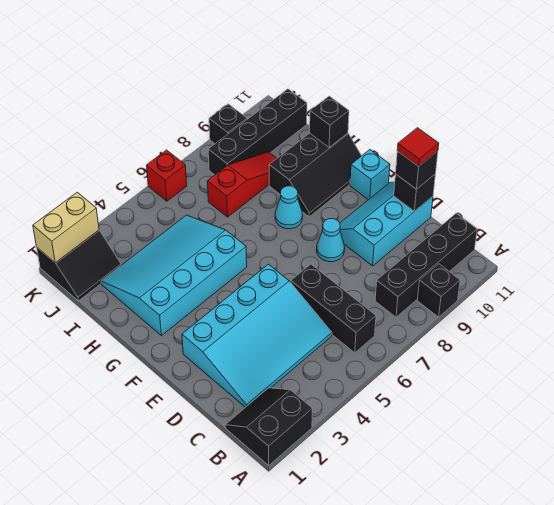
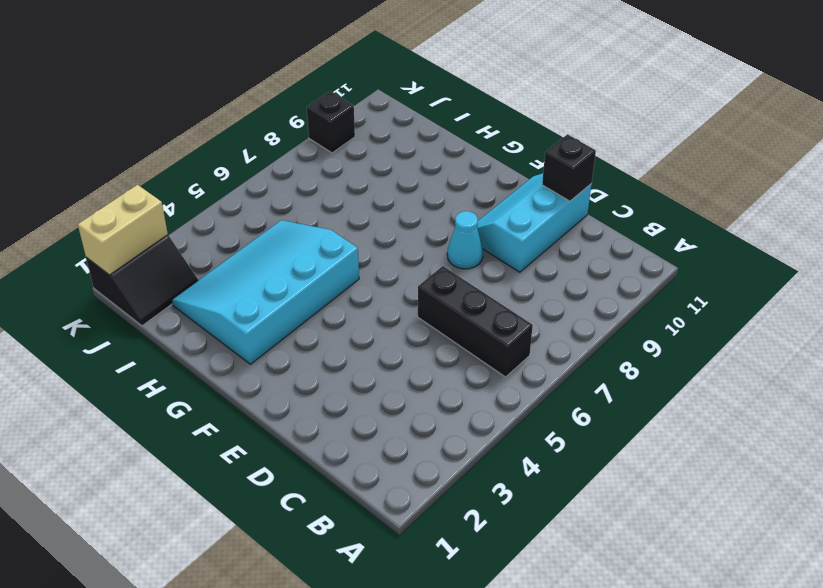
none -> black slope A1:B2 level 1 top A
none -> black brick A9 level 1
none -> black brick B8:B11 level 1

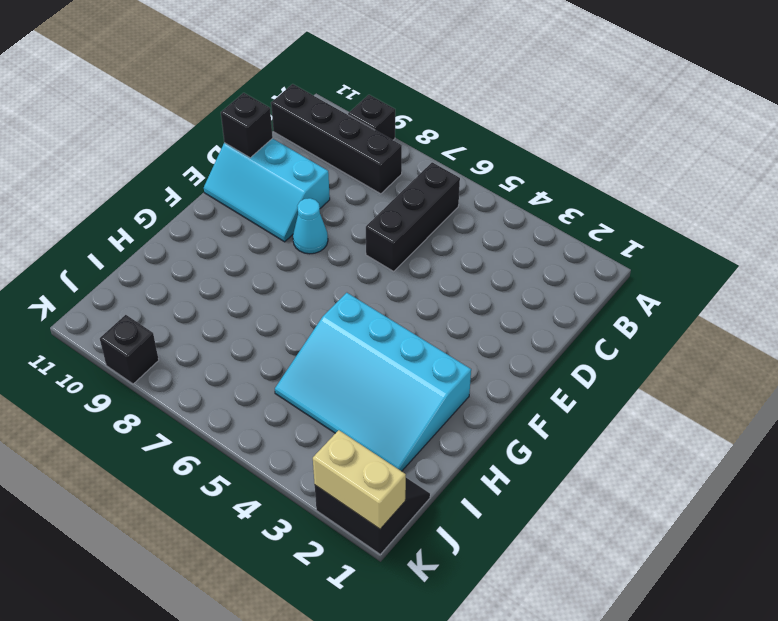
none -> black slope A1:B2 level 1 top A
none -> cyan slope C2:E5 level 1 top E
none -> cyan brick F11 level 1

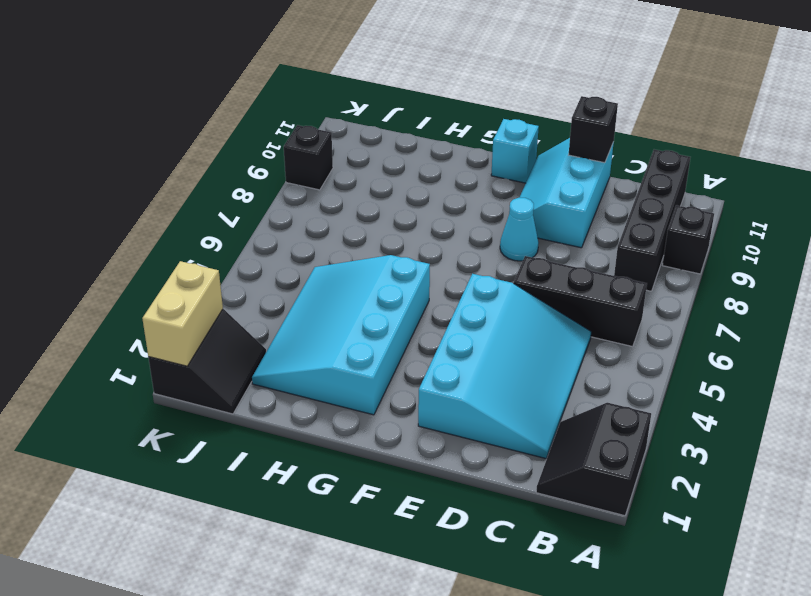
none -> cyan cone G8 level 1
none -> black slope G9:H11 level 1 top H
none -> red slope I7:I9 level 1 top 7

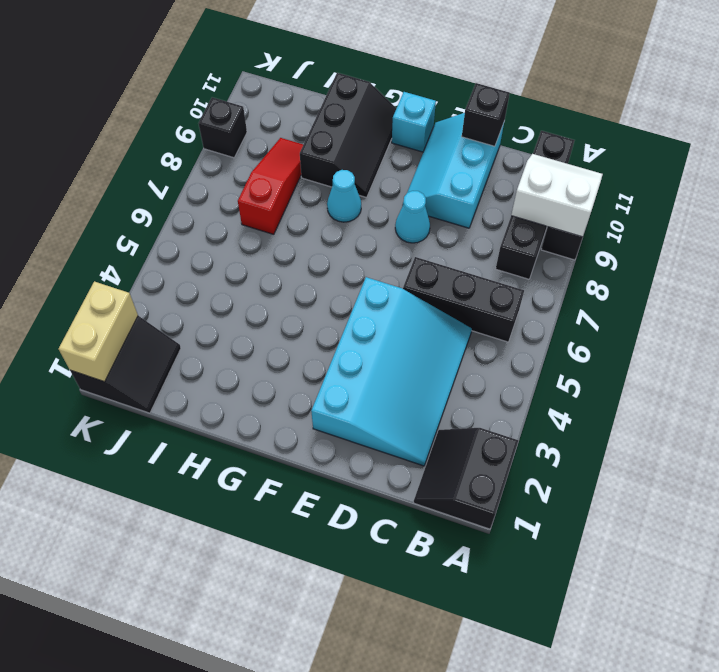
white slope A9:B10 level 2 top 9 -> none
none -> cyan slope G2:I5 level 1 top G
none -> black brick J8:J11 level 1
none -> red brick K6 level 1

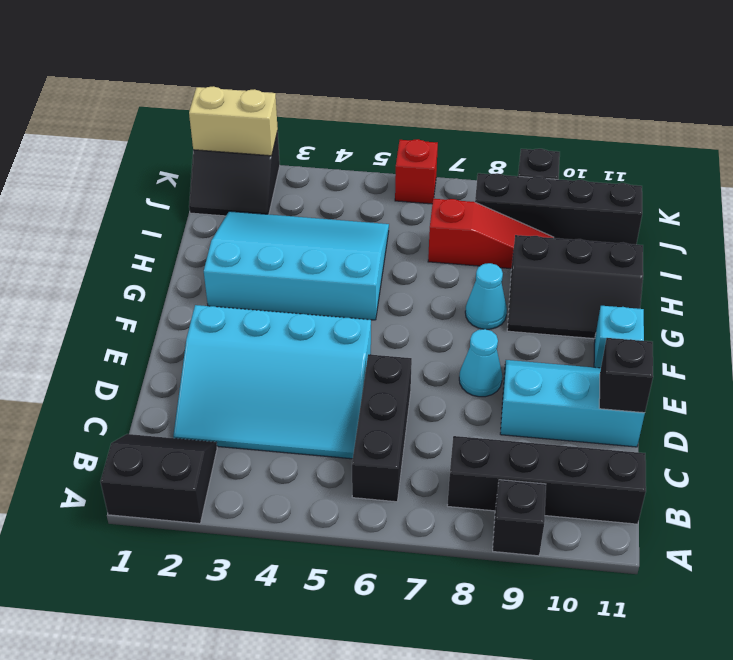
none -> black brick H11 level 2
none -> black brick D11 level 3
none -> red tile D11 level 4

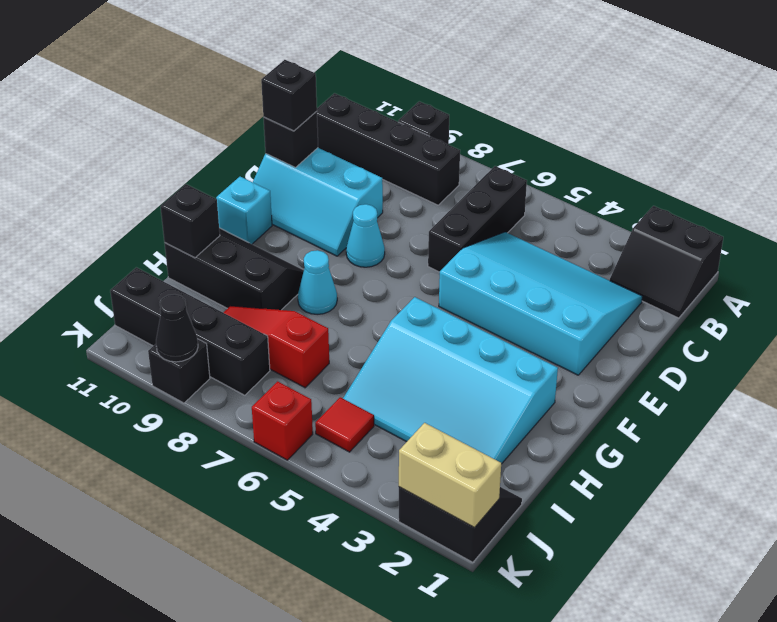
red tile J5 level 1 -> red tile D11 level 4
black cone K9 level 2 -> none

